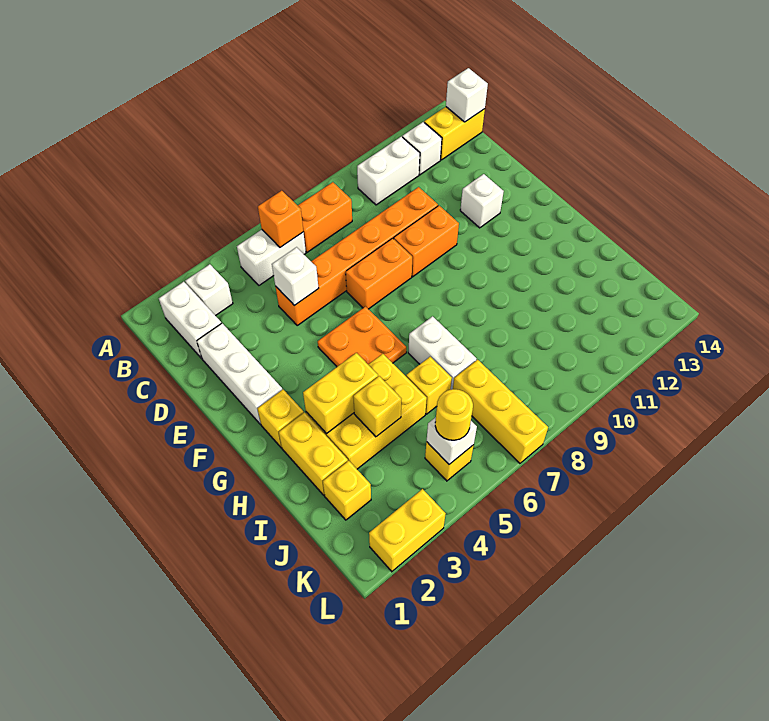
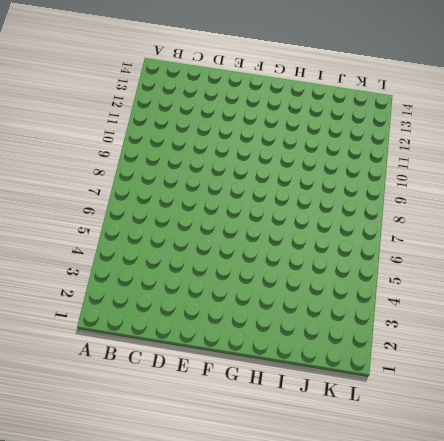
none -> white brick B2:C2 level 1
none -> white brick B3 level 1
none -> white brick B5:B6 level 1

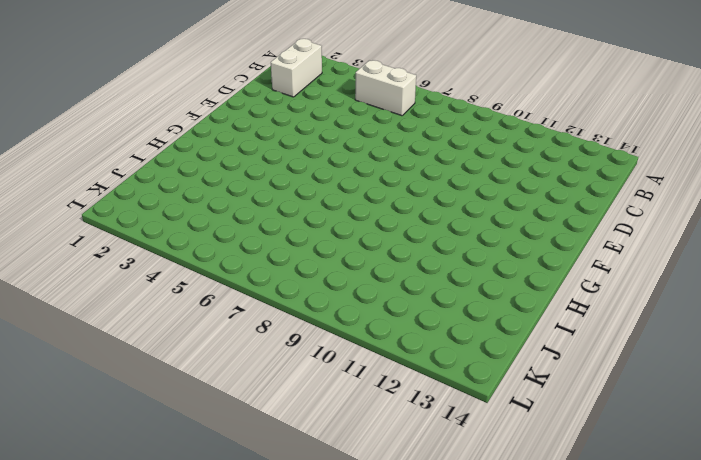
none -> white brick B3 level 1
none -> orange brick B7:B8 level 1
none -> white brick B10:B11 level 1

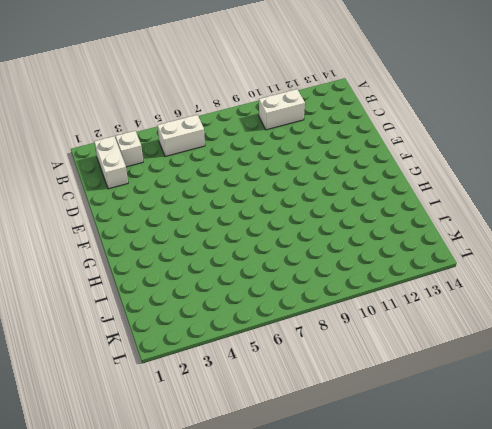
none -> orange brick B7:B8 level 1
none -> white brick B12 level 1
none -> yellow brick B13:B14 level 1

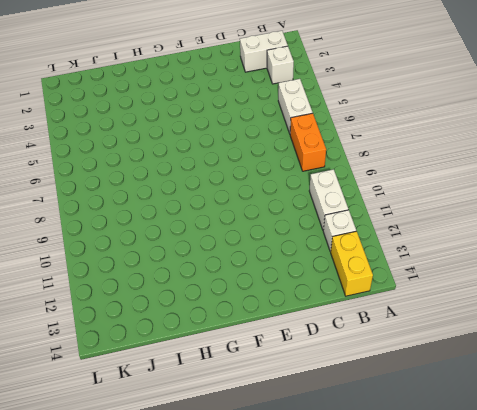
none -> white brick D2:F2 level 1
none -> orange brick D5:D10 level 1
none -> orange brick E7:E8 level 1

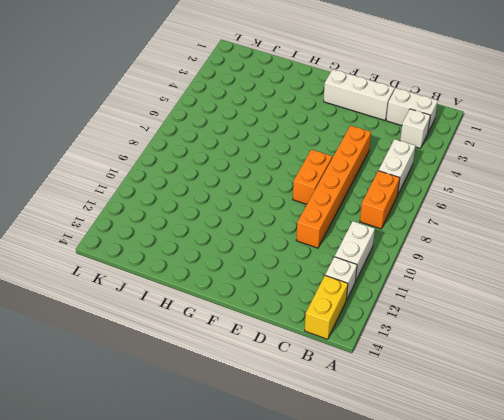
none -> orange brick E9:E10 level 1
none -> white brick E12 level 1
none -> orange plate F5:G6 level 1

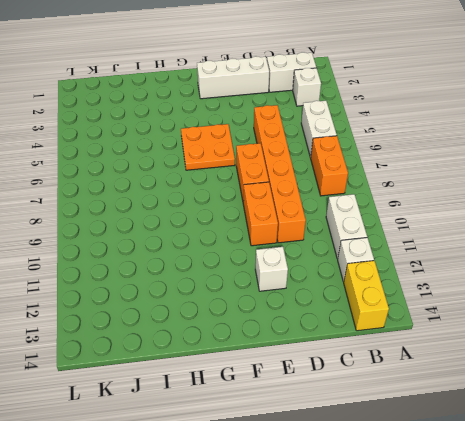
none -> yellow brick G2 level 1
none -> yellow brick H2:I2 level 1
none -> yellow brick H3:I5 level 1

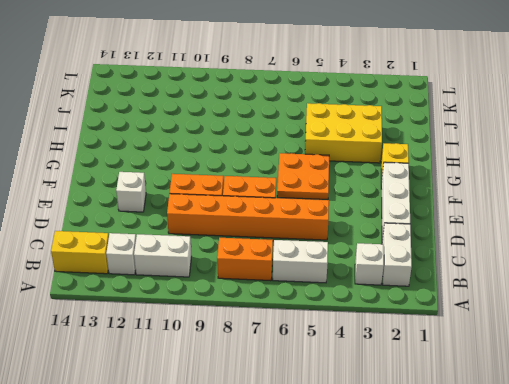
none -> yellow brick H2:I2 level 1
none -> white brick H7:I7 level 1
none -> yellow brick I6 level 1

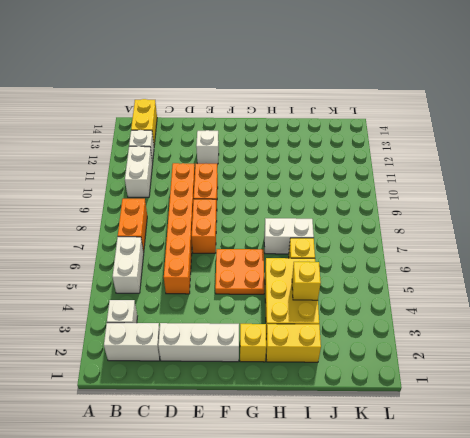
none -> yellow brick J2 level 1
none -> yellow brick J7:L7 level 1
none -> yellow brick K5 level 1

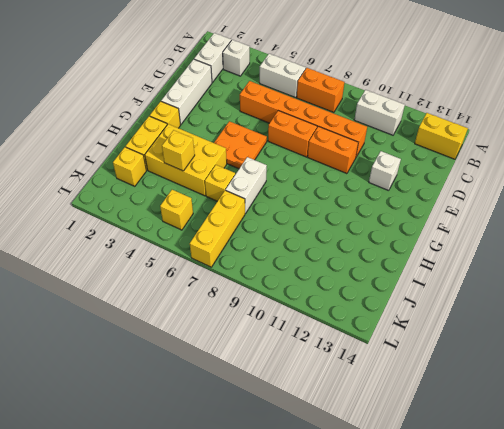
none -> white brick B12 level 1
none -> yellow brick L2:L3 level 1
none -> orange brick B6 level 2

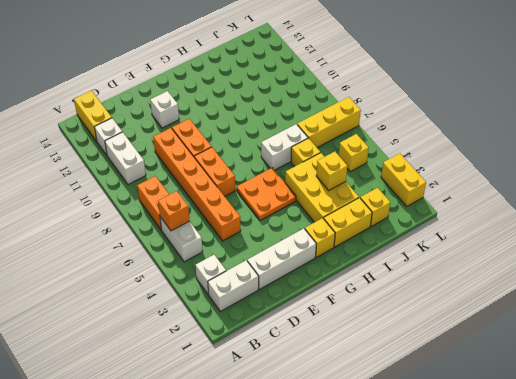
none -> white brick B14 level 2
none -> white brick D5 level 2
none -> yellow brick H3:H4 level 2

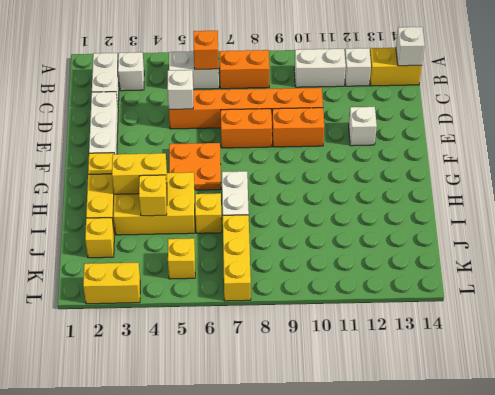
none -> white brick K5 level 2
none -> yellow round brick K5 level 3

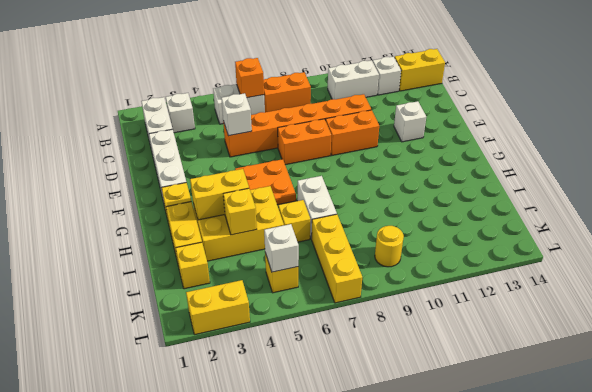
yellow round brick K9 level 1 -> yellow round brick K5 level 3
none -> white brick B14 level 2

